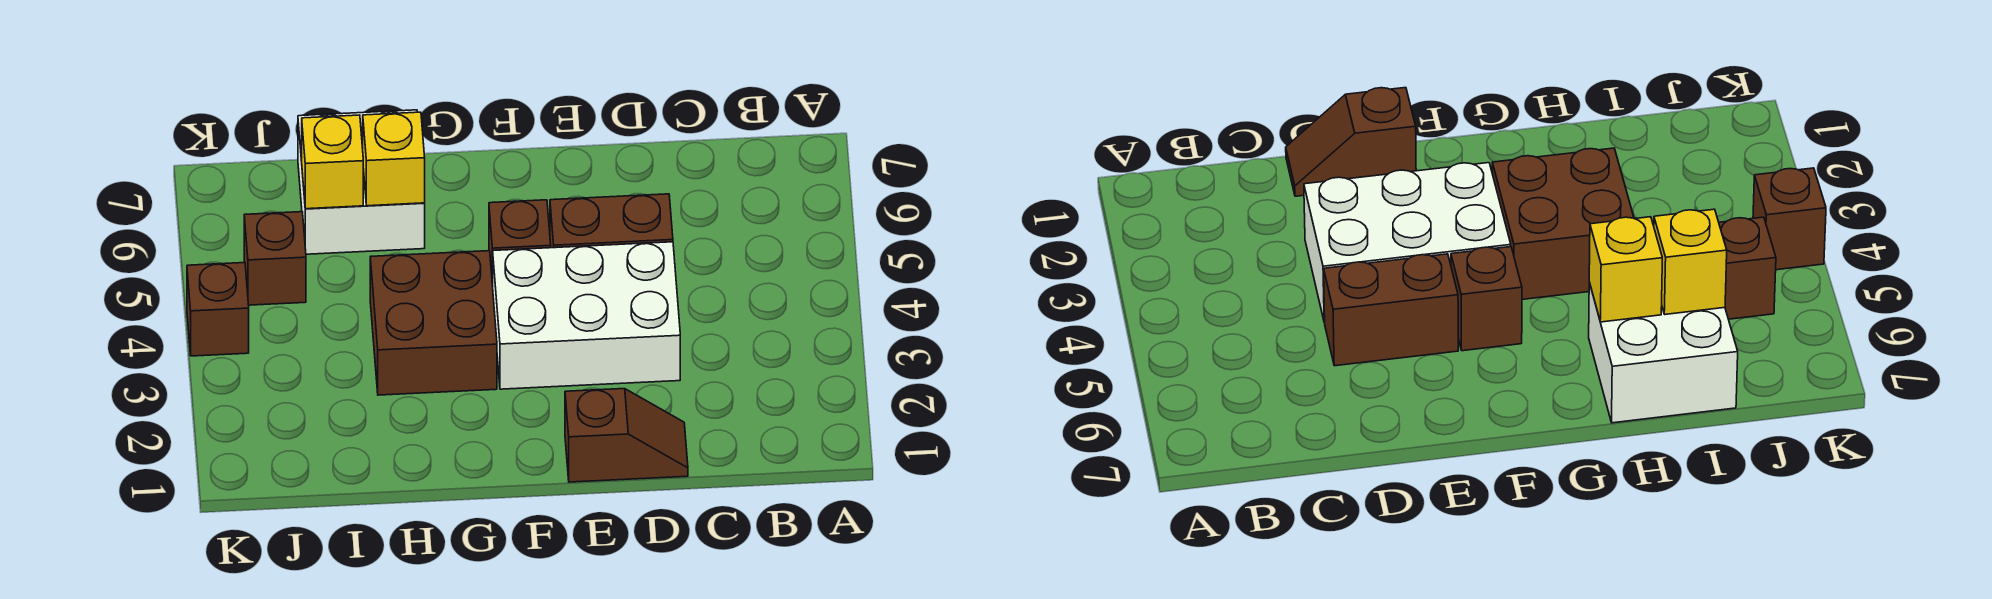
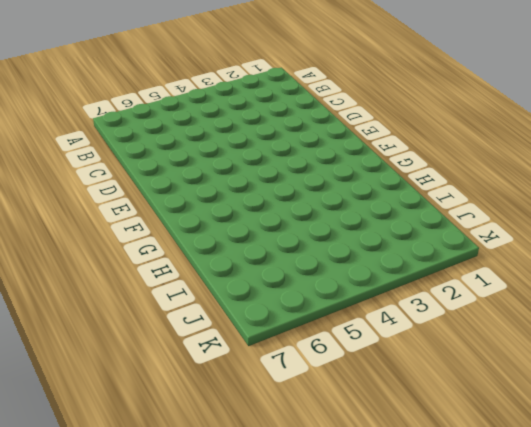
none -> brown slope D1:E1 level 1 top E
none -> white brick D3:F4 level 1

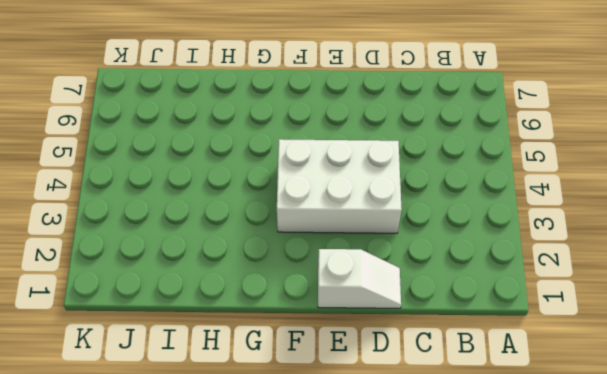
white slope D1:E1 level 1 top E -> brown slope D1:E1 level 1 top E
none -> brown brick D5:E5 level 1
none -> brown brick F5 level 1

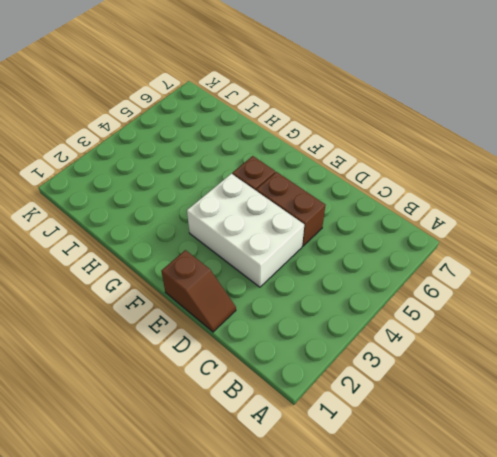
none -> brown brick G3:H4 level 1
none -> white brick H6:I7 level 1

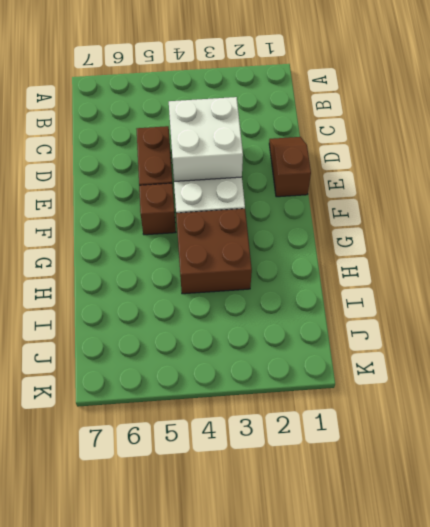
white brick D3:E4 level 2 -> white brick H6:I7 level 1
none -> brown brick J5 level 1
none -> brown brick K4 level 1

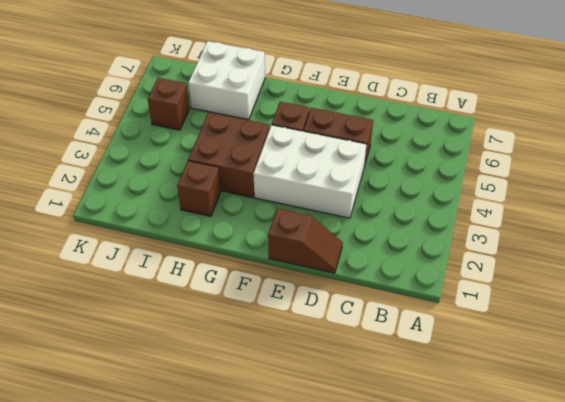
brown brick H2 level 1 -> brown brick K4 level 1
none -> yellow brick H6 level 2
none -> yellow brick I6 level 2

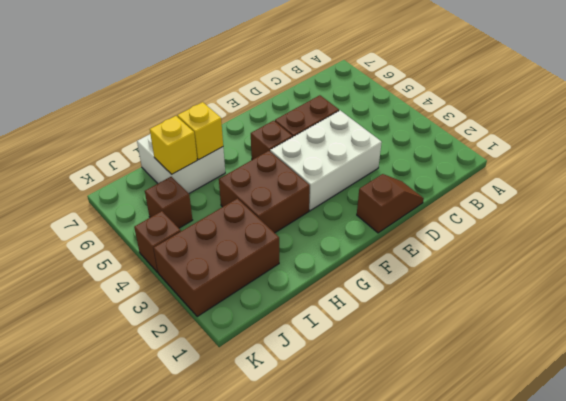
brown brick I2:K3 level 1 -> none

